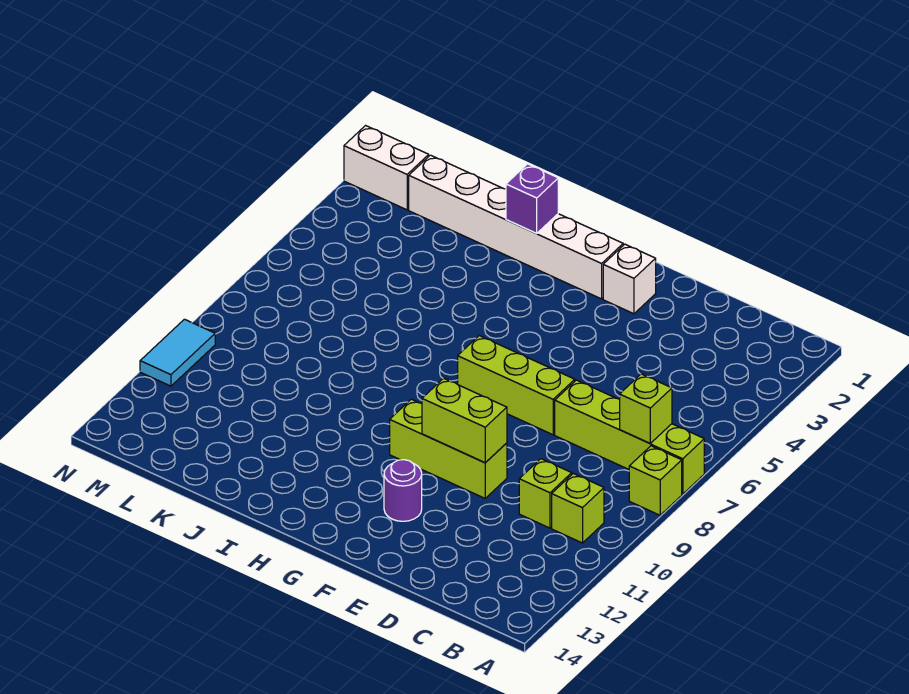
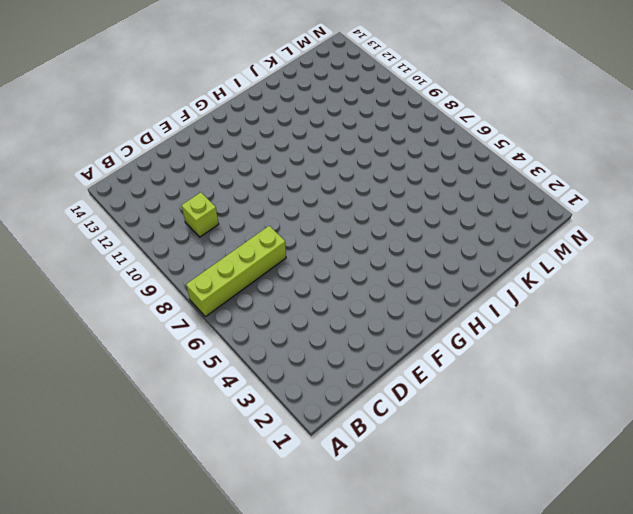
none -> lime brick A8 level 1
none -> lime brick B10 level 1
none -> lime brick E7:G7 level 1

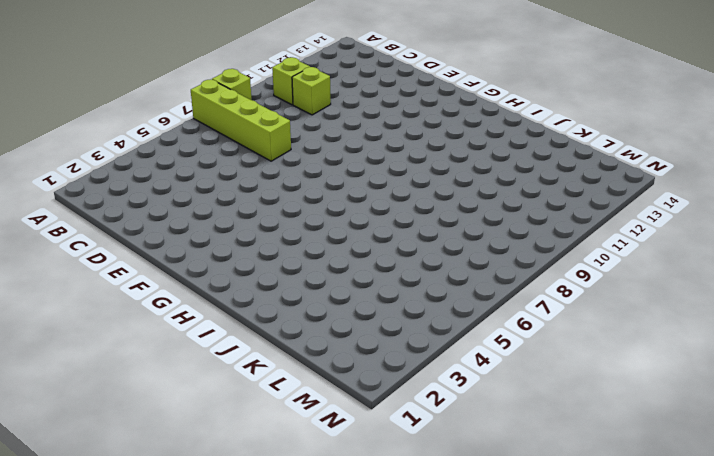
none -> lime brick E7:G7 level 1
none -> lime brick E10:G10 level 1
none -> white brick F2 level 1

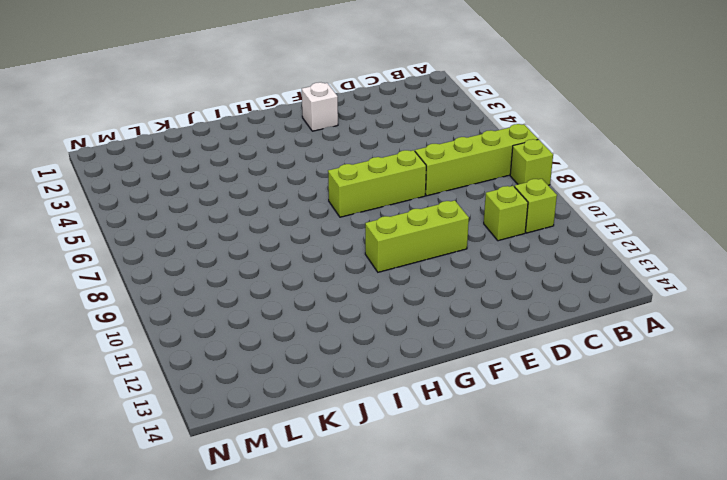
none -> purple round brick F12 level 1
none -> white brick G2:L2 level 1
none -> white brick M2:N2 level 1

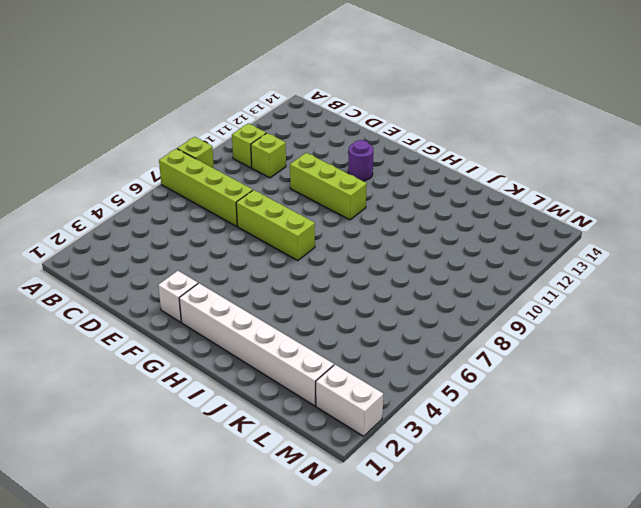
none -> cyan tile N10:N11 level 1
none -> lime brick B7 level 2
none -> lime brick E10:F10 level 2

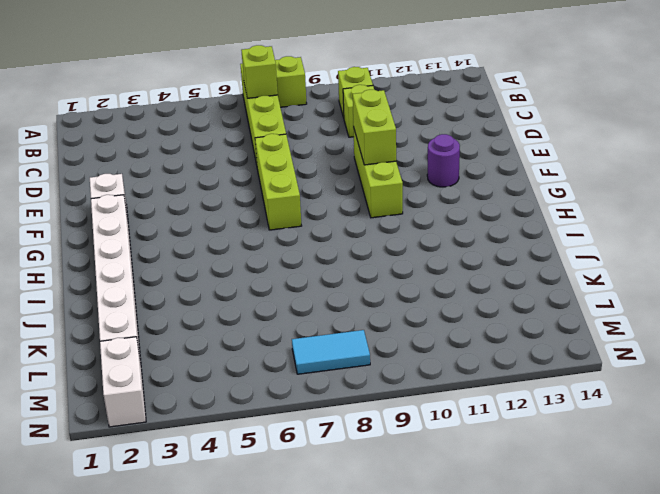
cyan tile M7:M8 level 1 -> cyan tile N10:N11 level 1
none -> purple brick I2 level 2

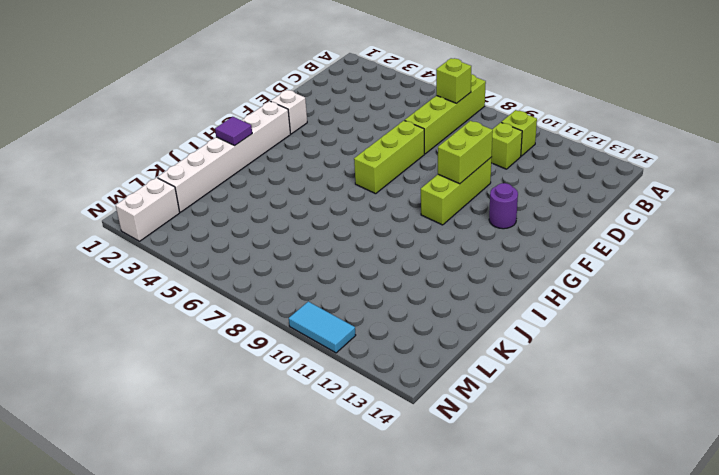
purple tile I2 level 2 -> purple brick I2 level 2
none -> lime brick A8 level 1

